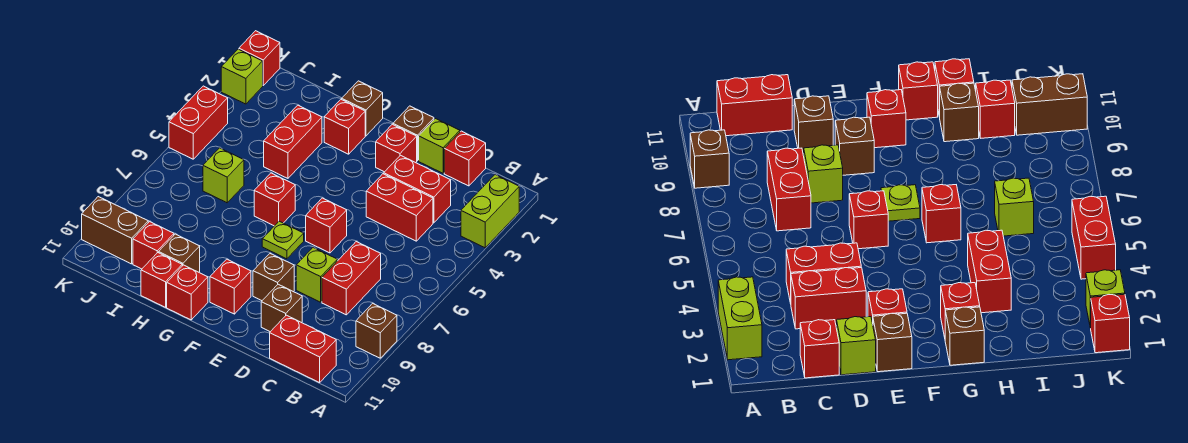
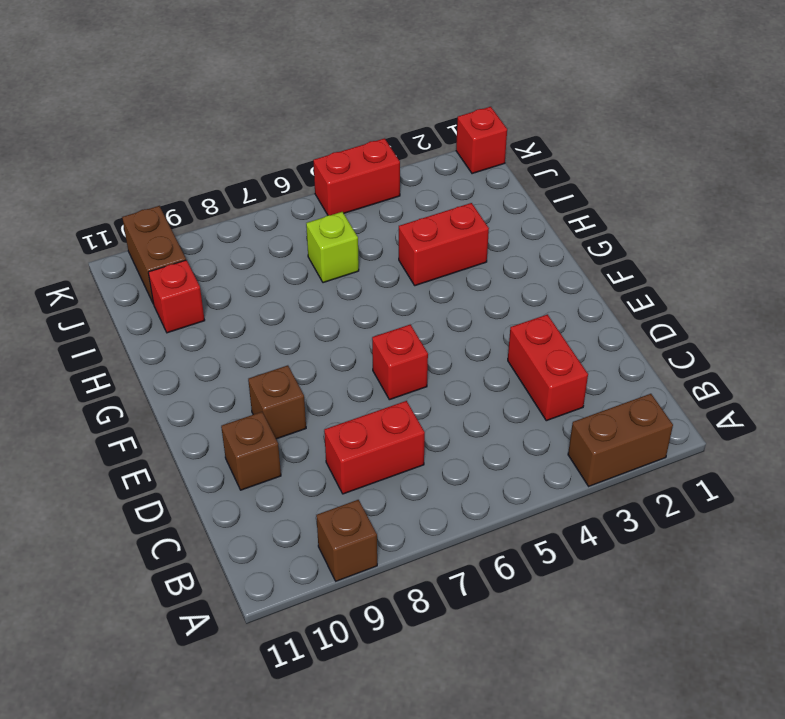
brown brick A2:A3 level 1 -> lime brick A2:A3 level 1
none -> red brick B11:C11 level 1
none -> red brick C1 level 1
none -> red brick C4:D4 level 1

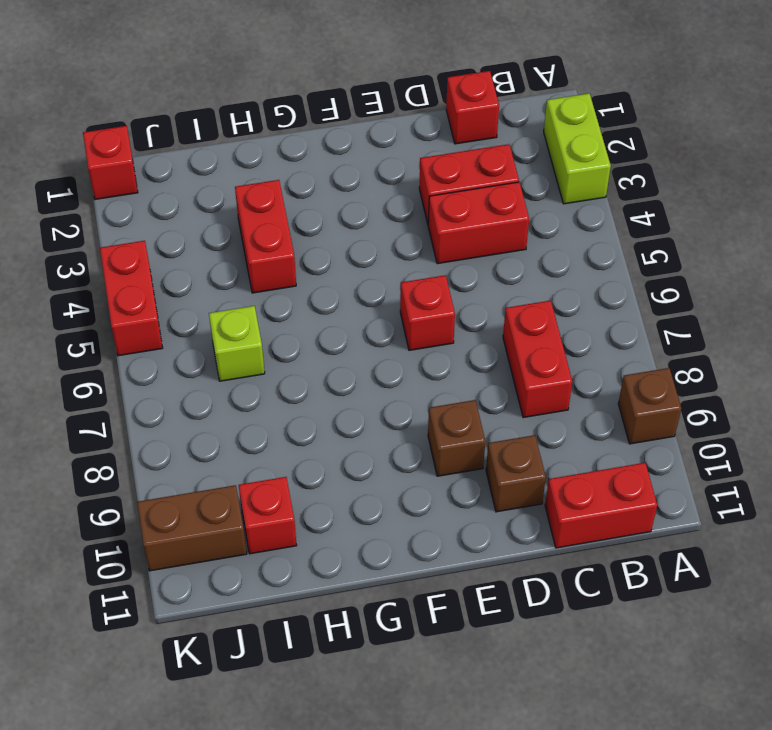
none -> lime brick D1 level 1
none -> lime brick D8 level 1
none -> brown brick E1 level 1

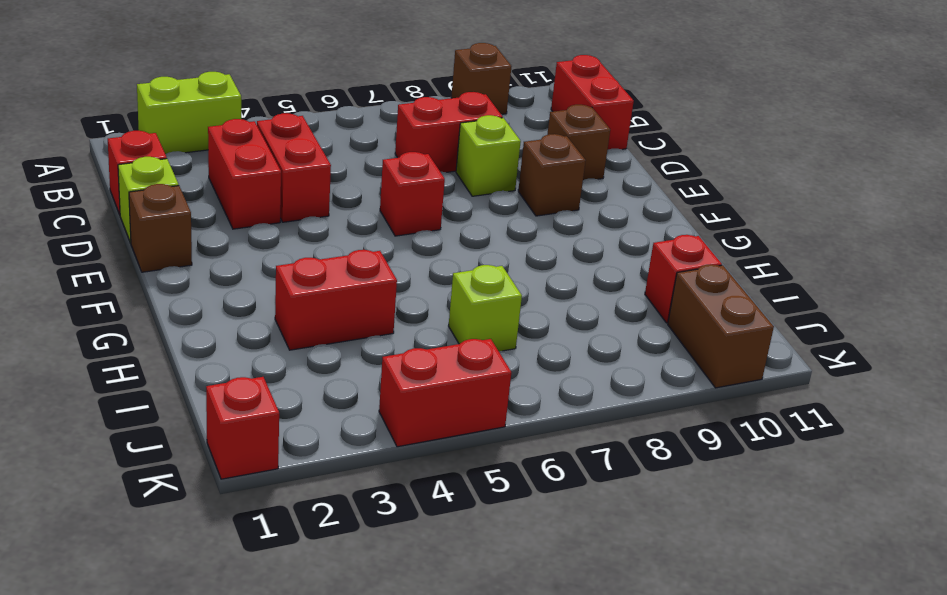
none -> red brick E2 level 1
none -> lime plate F7 level 1
none -> red brick F10 level 1

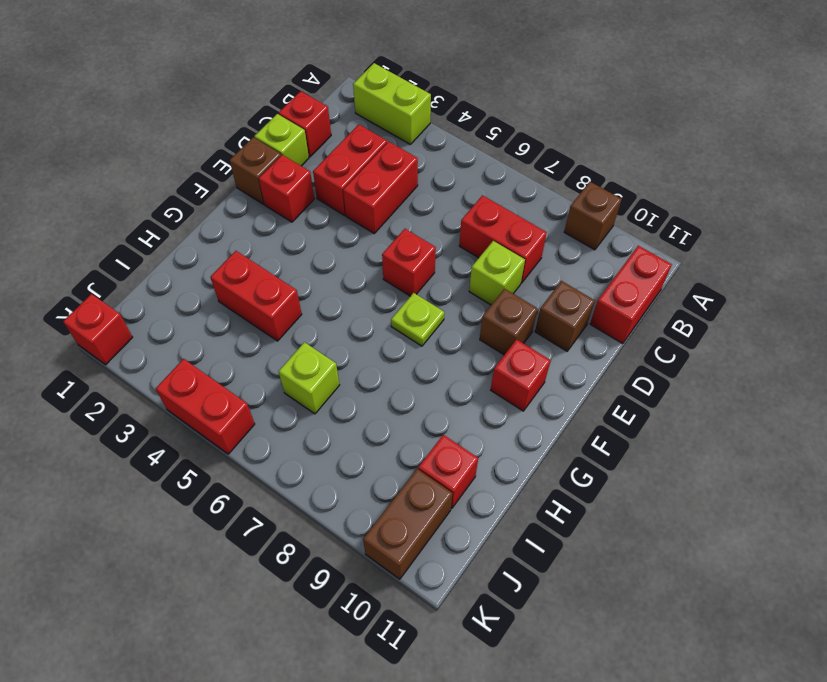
none -> brown brick G1 level 1
none -> red brick G2 level 1
none -> red brick G6 level 1

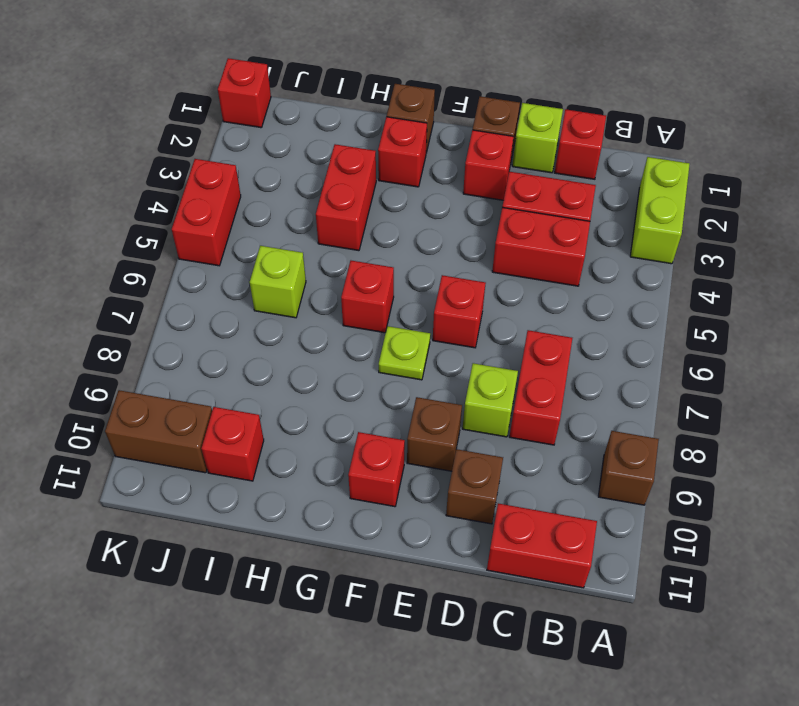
none -> red brick G11 level 1
none -> brown brick H10 level 1
none -> red brick H11 level 1

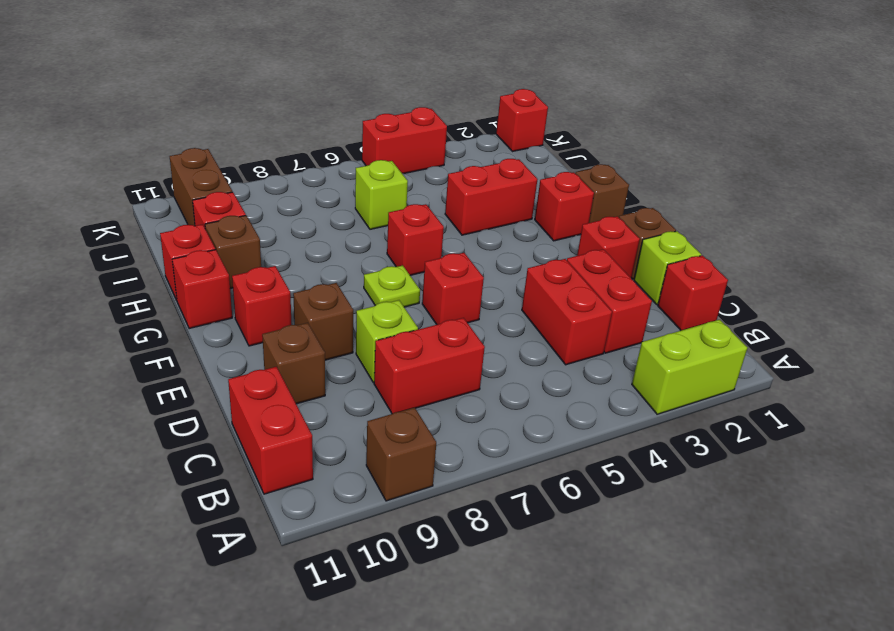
none -> lime brick K2 level 1

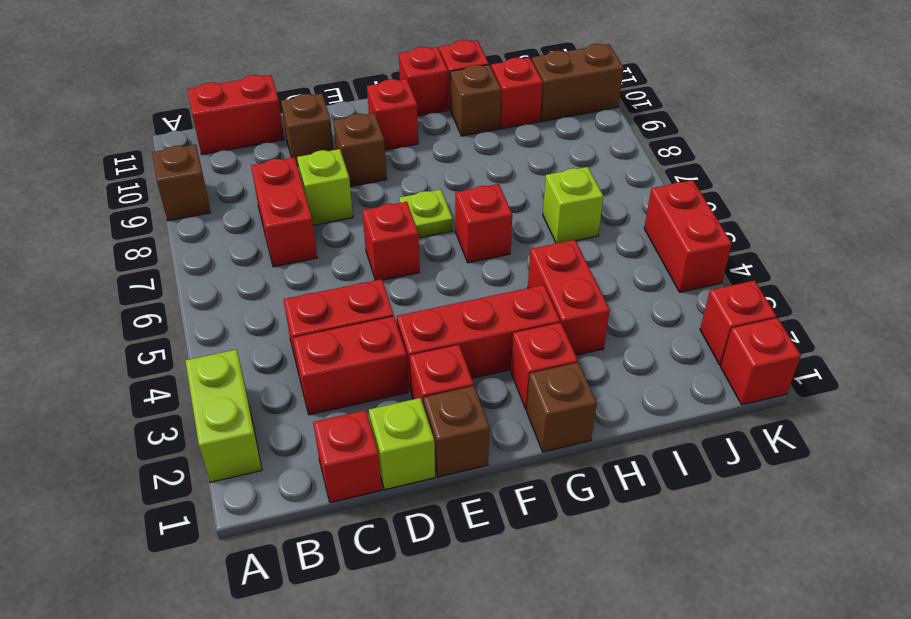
red brick E3:G3 level 1 -> none
red brick K2 level 1 -> lime brick K2 level 1

